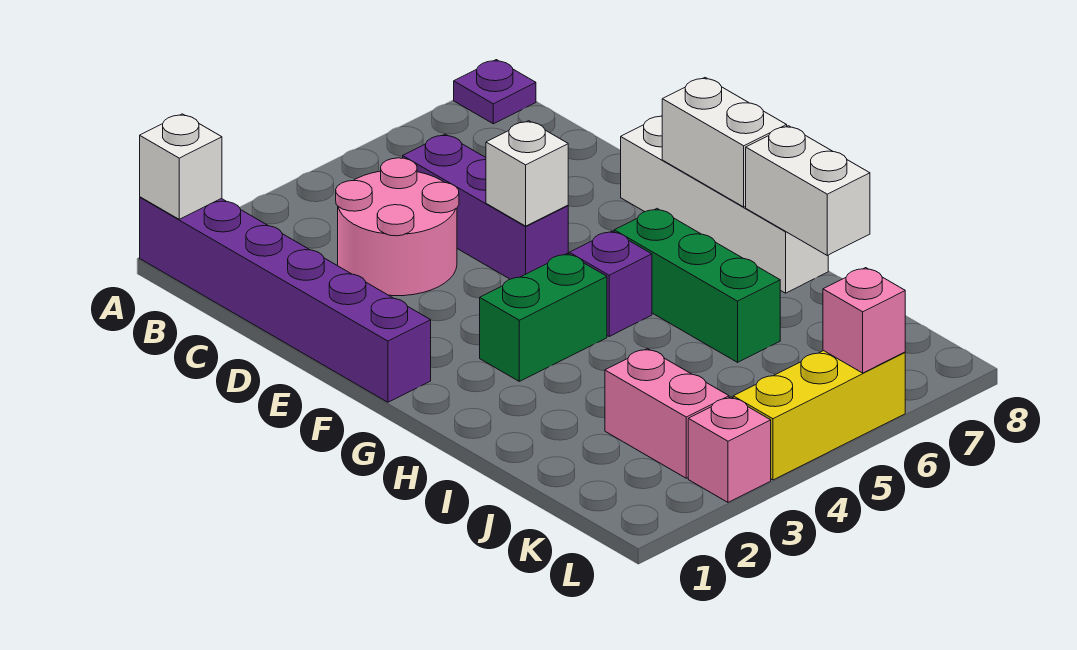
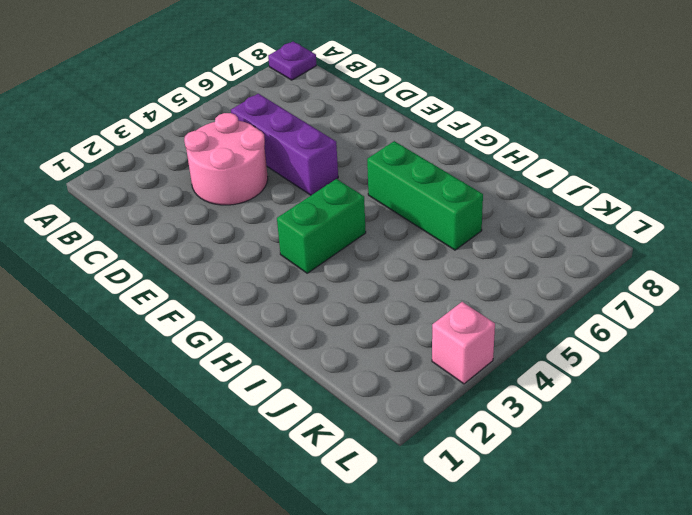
none -> purple brick A1:F1 level 1
none -> white brick E8:H8 level 1
none -> purple brick G5 level 1

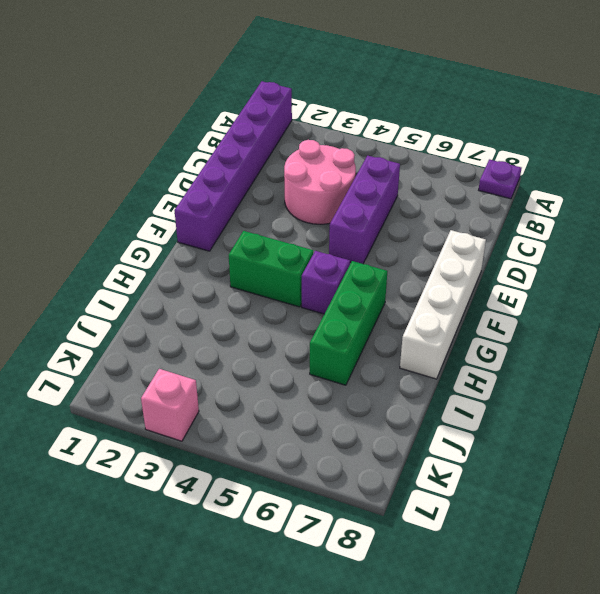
none -> pink brick J3:K3 level 1
none -> yellow brick L4:L6 level 1
none -> white brick A1 level 2

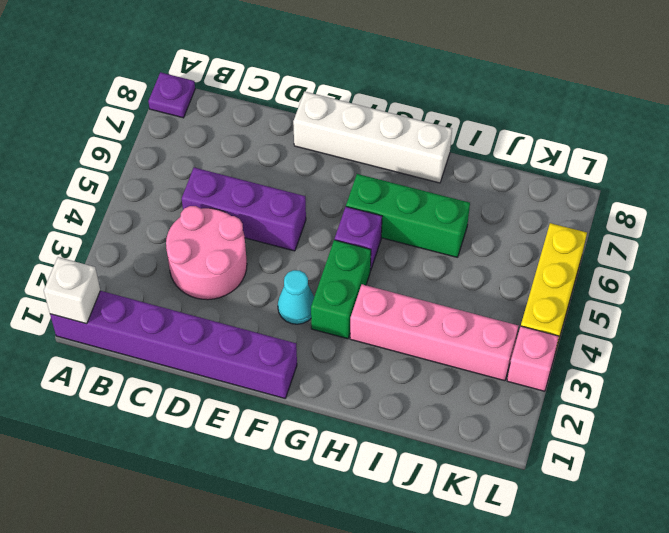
cyan cone F3 level 1 -> none
pink brick H3:K3 level 1 -> pink brick J3:K3 level 1
none -> white brick E5 level 2
none -> white brick F8:G8 level 2
none -> white brick H8:I8 level 2

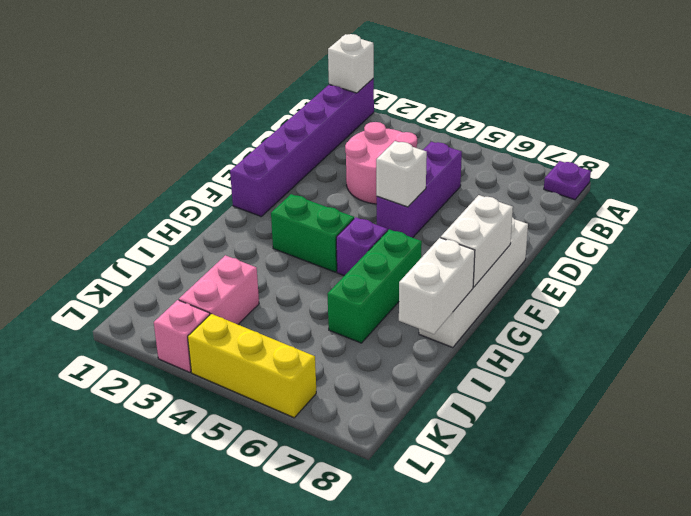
none -> pink brick L6 level 2

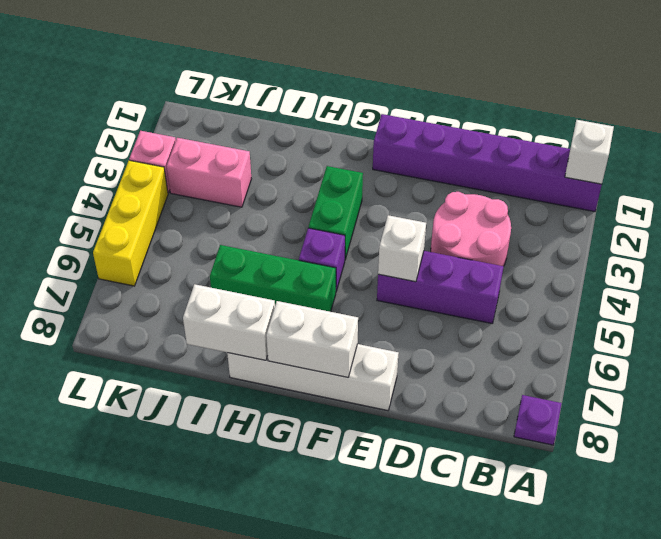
none -> pink brick L6 level 2

